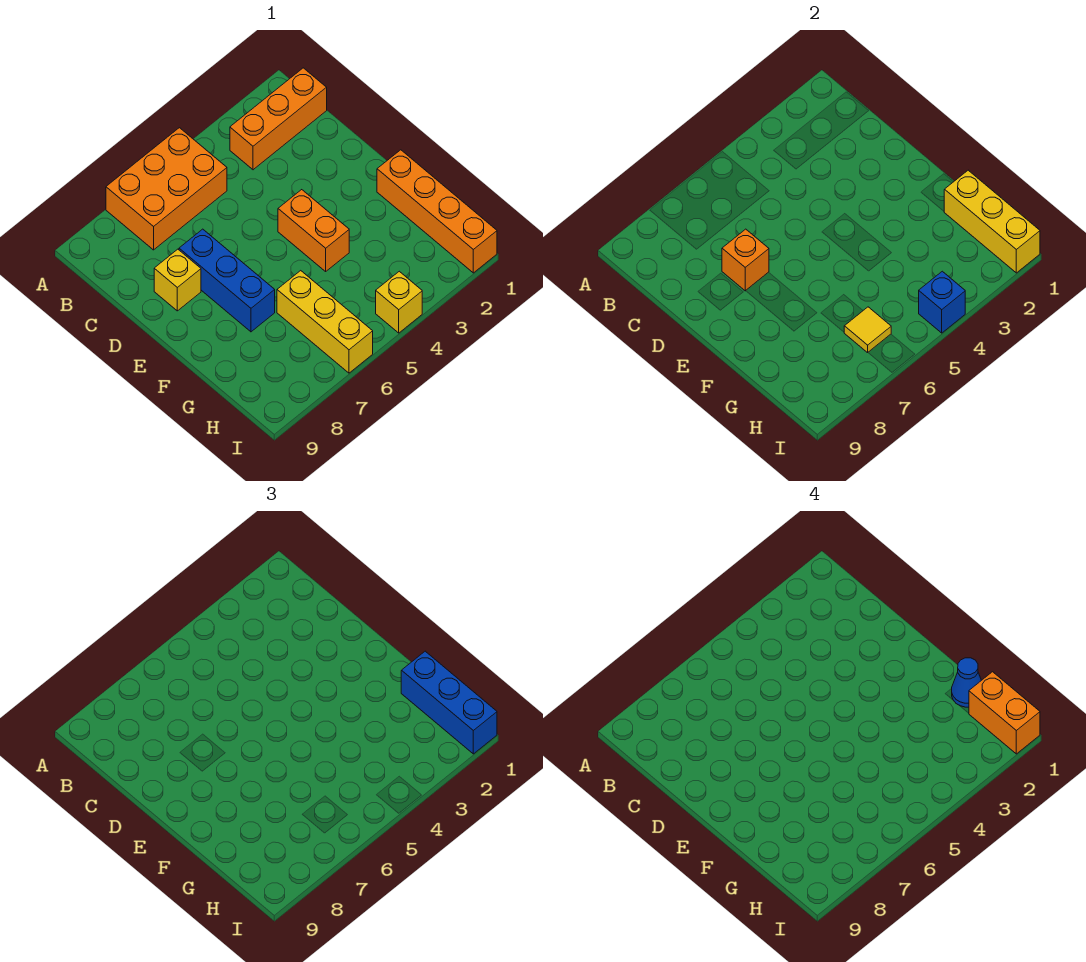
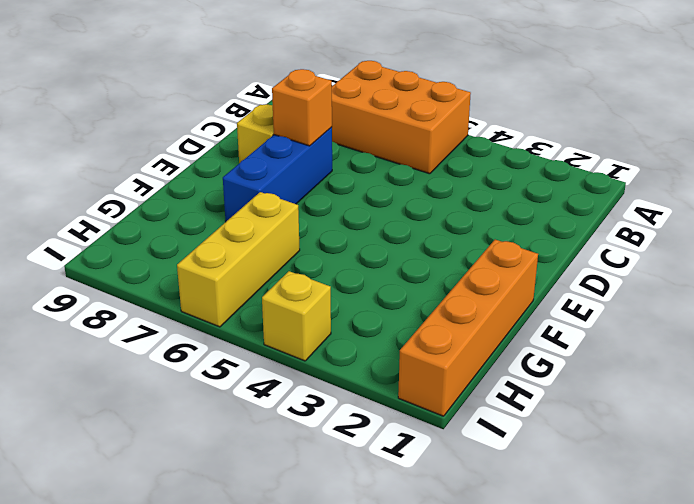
none -> orange brick B1:B3 level 1
none -> orange brick E4:F4 level 1
none -> yellow brick G1:I1 level 2

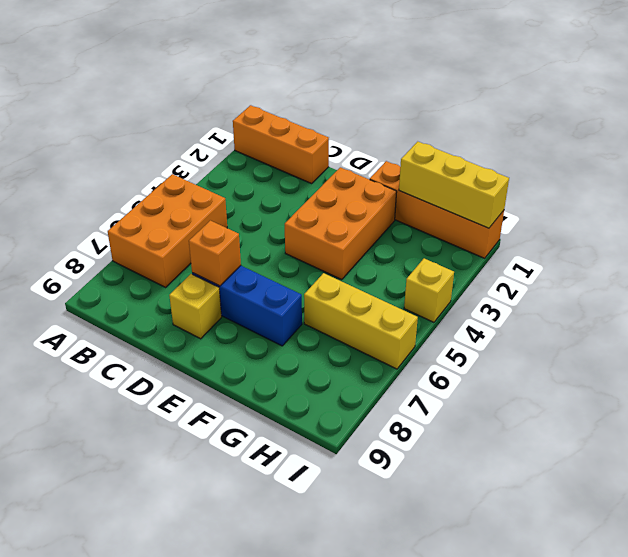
orange brick A1:C1 level 1 -> orange brick B1:B3 level 1
orange brick E2:F4 level 1 -> orange brick E4:F4 level 1
none -> yellow tile H6 level 2
none -> blue brick I4 level 2
none -> blue brick G1:I1 level 3

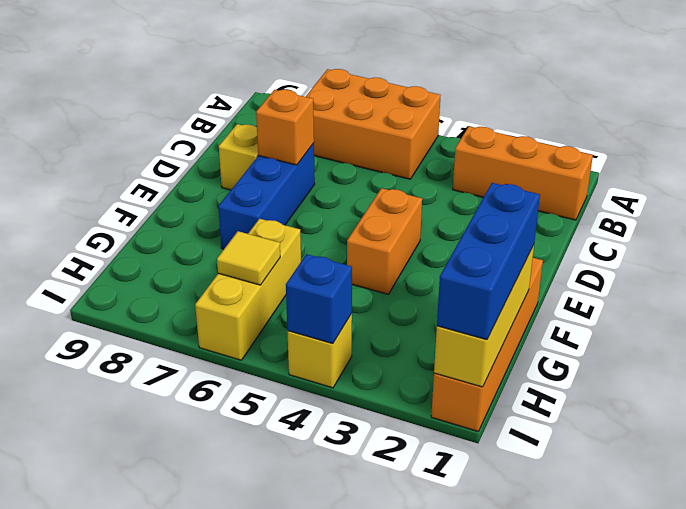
none -> blue cone G1 level 4
none -> orange brick H1:I1 level 4

